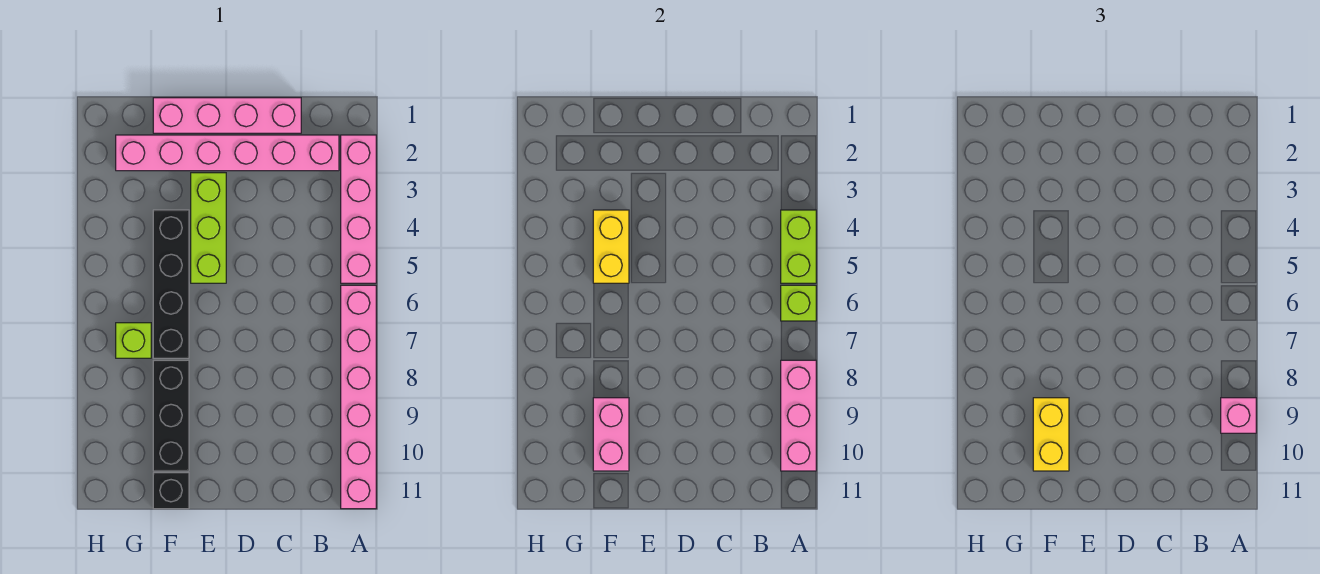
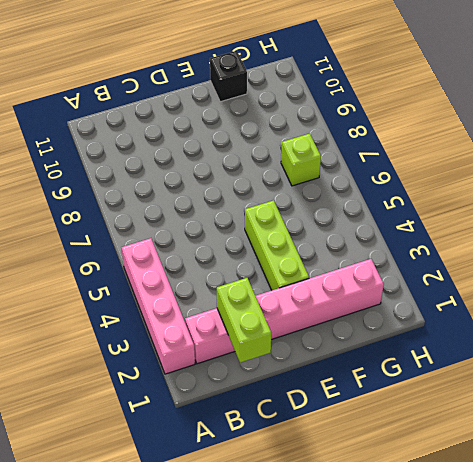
lime brick C1:C2 level 2 -> lime brick A4:A5 level 2
none -> pink brick A6:A11 level 1
none -> pink brick C1:F1 level 1
none -> black brick F4:F7 level 1

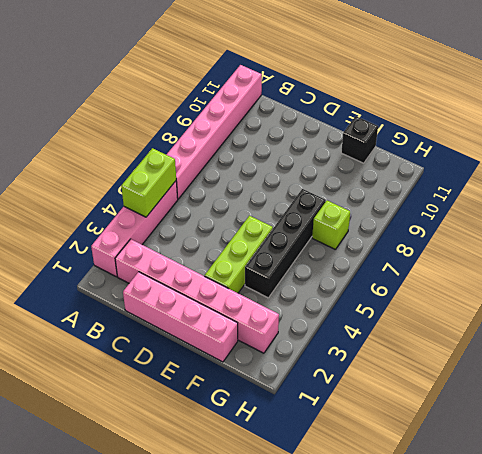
none -> black brick F8:F10 level 1
none -> lime brick A6 level 2
none -> pink brick A8:A10 level 2

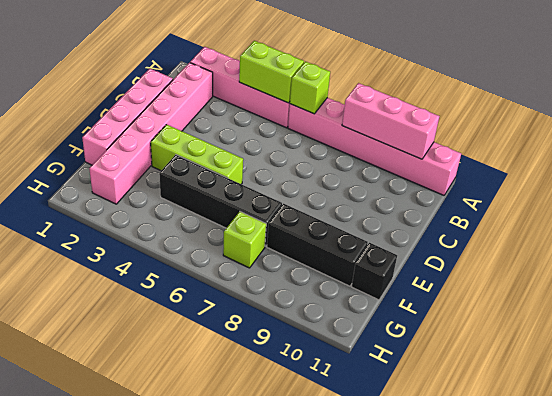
none -> yellow brick F4:F5 level 2
none -> pink brick F9:F10 level 2
none -> pink brick A9 level 3

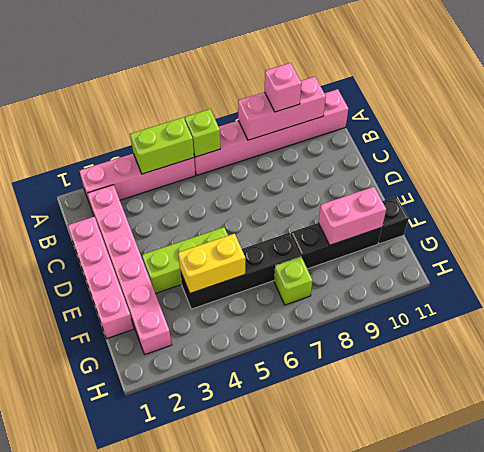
none -> yellow brick F9:F10 level 3

